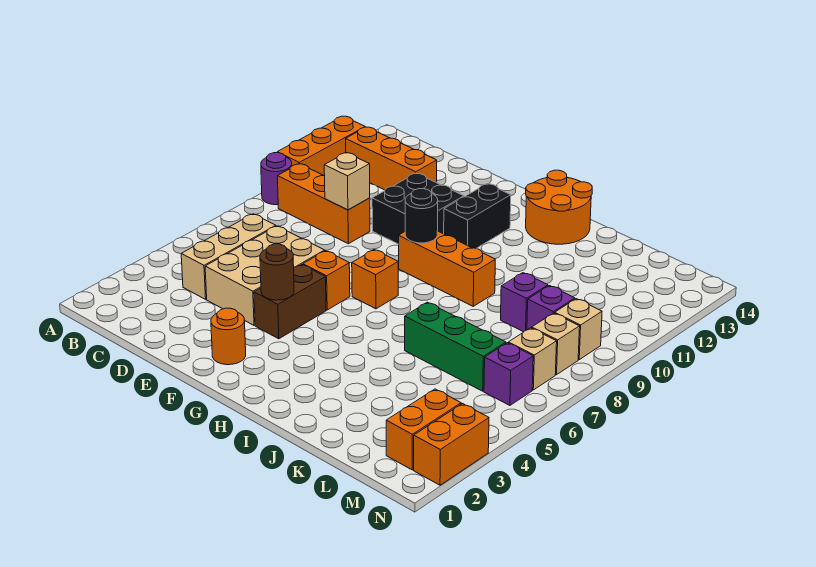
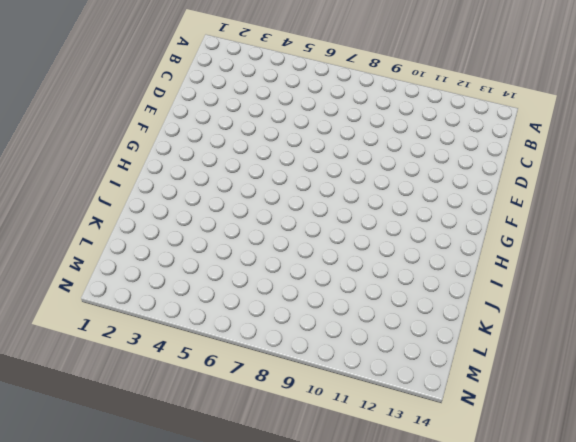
none -> purple round brick A9 level 1
none -> orange brick A10:A12 level 1
none -> orange brick B9:D9 level 1

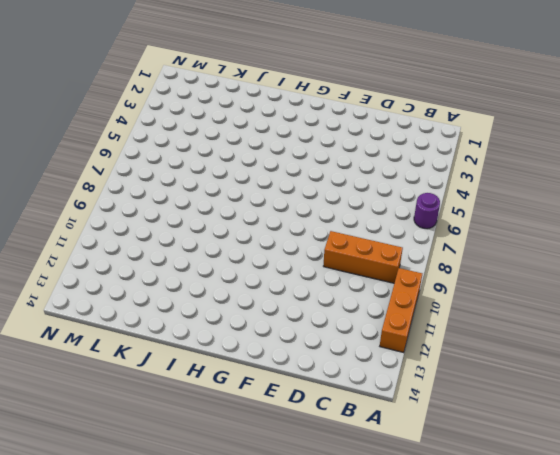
purple round brick A6 level 1 -> purple round brick A9 level 1
none -> orange brick B12:D12 level 1
none -> tan brick C4:C6 level 1
none -> tan brick D4:E6 level 1

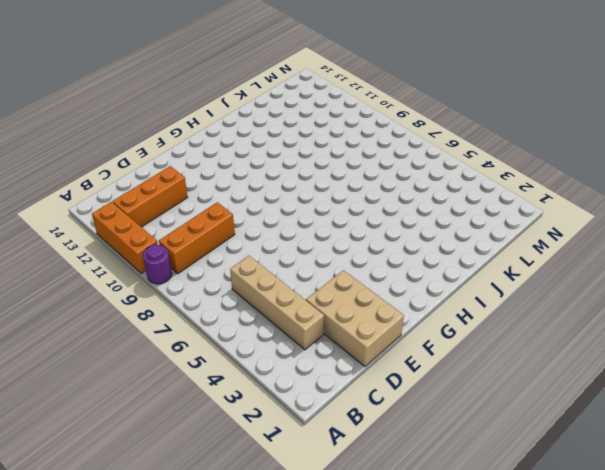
tan brick C3:C6 level 1 -> tan brick C4:C6 level 1
tan brick D1:E3 level 1 -> tan brick D4:E6 level 1
none -> black brick E10:F11 level 1
none -> orange round brick F2 level 1
none -> brown brick F4:F5 level 1

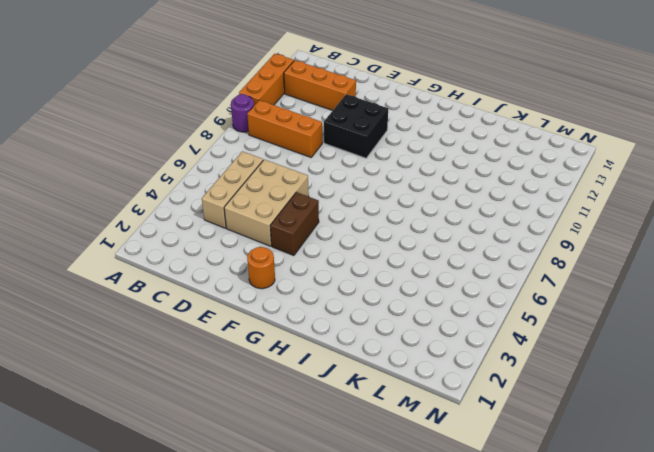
none -> orange brick F6 level 1
none -> orange brick G7 level 1
none -> orange brick G9:I9 level 1

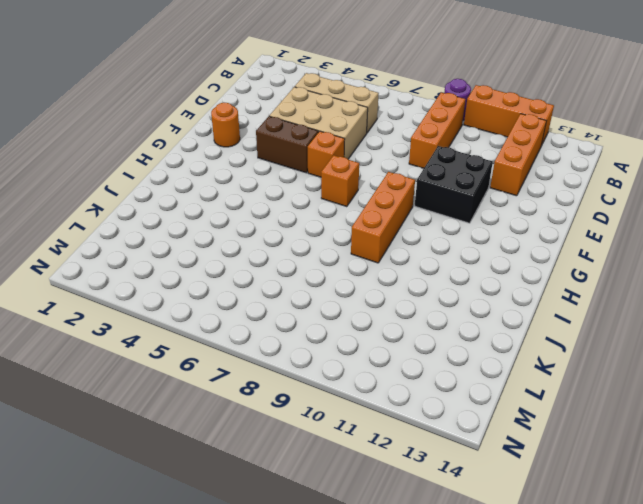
none -> black brick G11:G12 level 1
none -> orange round brick H13:I14 level 1
none -> green brick J6:L6 level 1

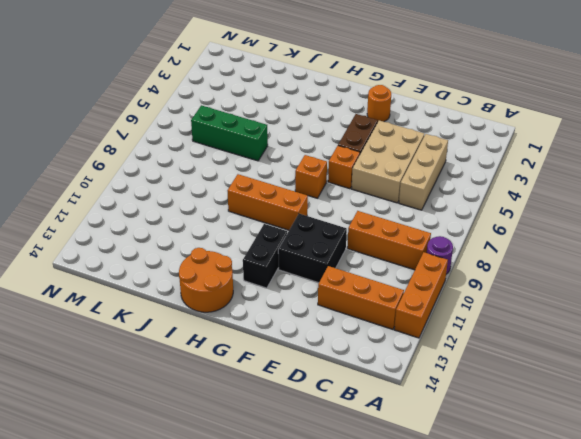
none -> purple brick K9 level 1
none -> purple brick L9 level 1
none -> orange brick M2:M3 level 1

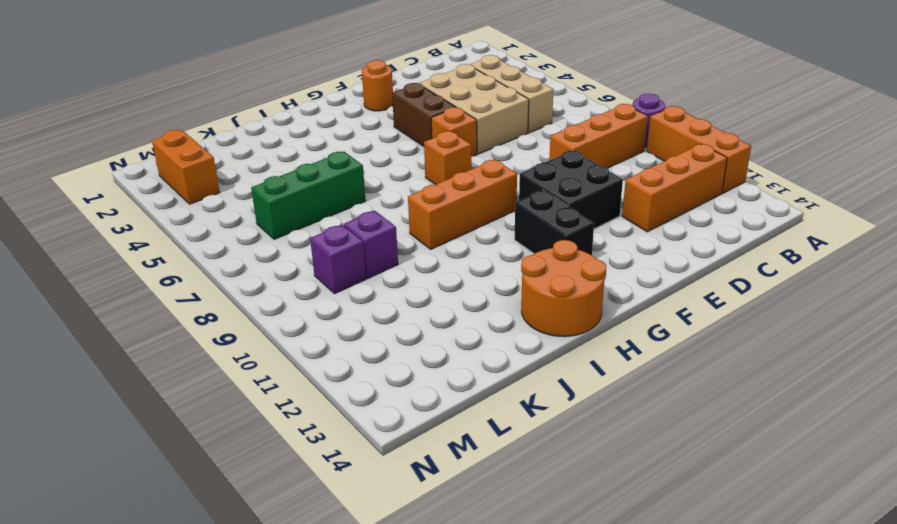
none -> purple brick M6 level 1
none -> tan brick M7 level 1
none -> tan brick M8 level 1

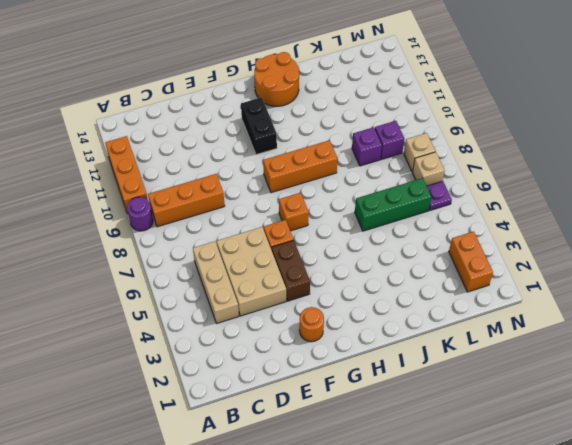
purple plate M6 level 1 -> purple brick M6 level 1
none -> orange brick B12:D12 level 1
none -> black brick E10:F11 level 1
none -> tan brick M9 level 1

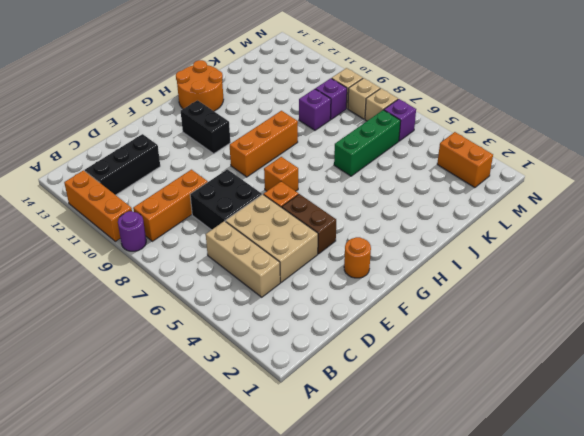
black brick B12:D12 level 1 -> orange brick B12:D12 level 1
black brick D7:E8 level 1 -> black brick E10:F11 level 1
none -> orange brick N2:N3 level 1
none -> tan brick D9 level 2
none -> brown round brick F4 level 2

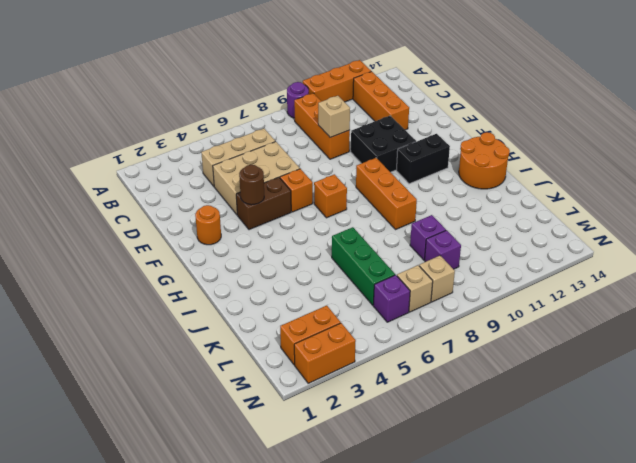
none -> tan brick M9 level 1
none -> black round brick G9 level 2

